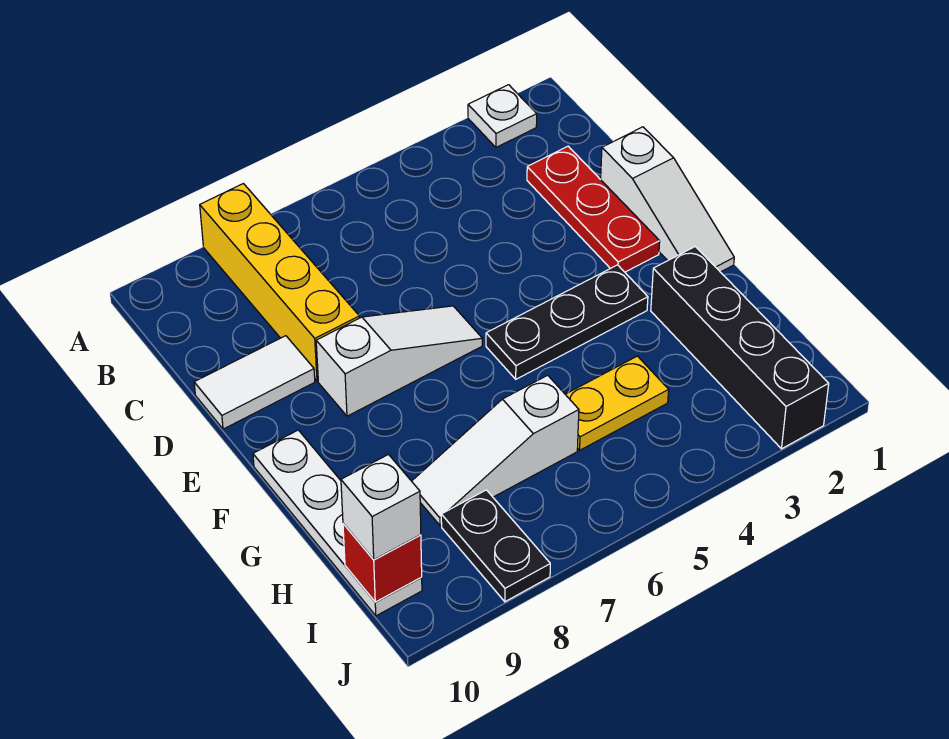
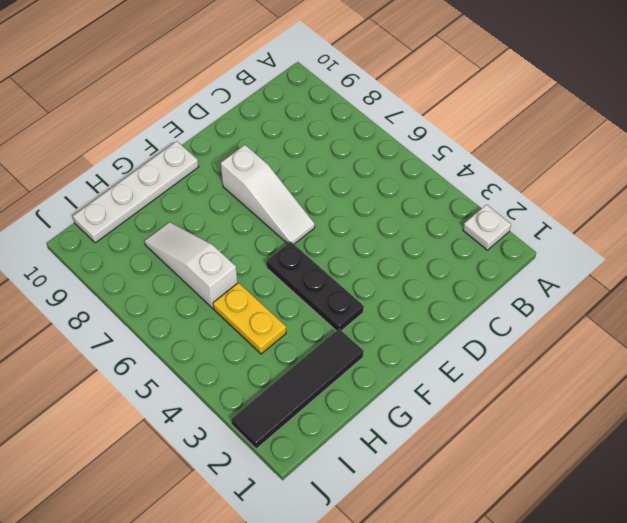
black tile G2:J2 level 1 -> black brick G2:J2 level 1
none -> yellow brick A8:D8 level 1
none -> red plate C2:E2 level 1
none -> white slope D1:F1 level 1 top D

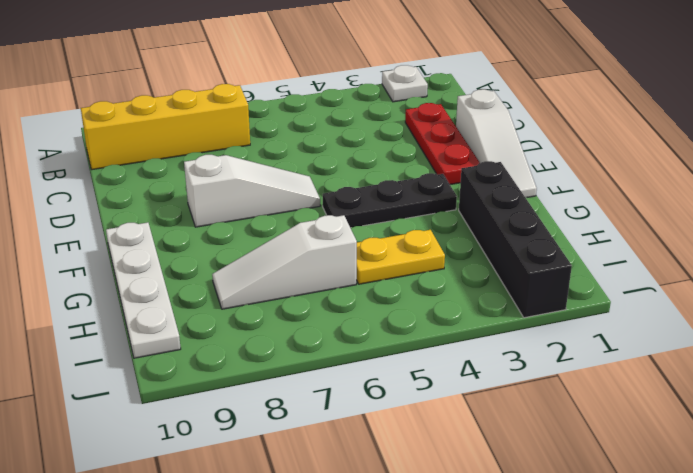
yellow brick B7:B10 level 1 -> yellow brick A8:D8 level 1
none -> white tile D9:D10 level 1
none -> black plate I8:J8 level 1
none -> red brick I10 level 2

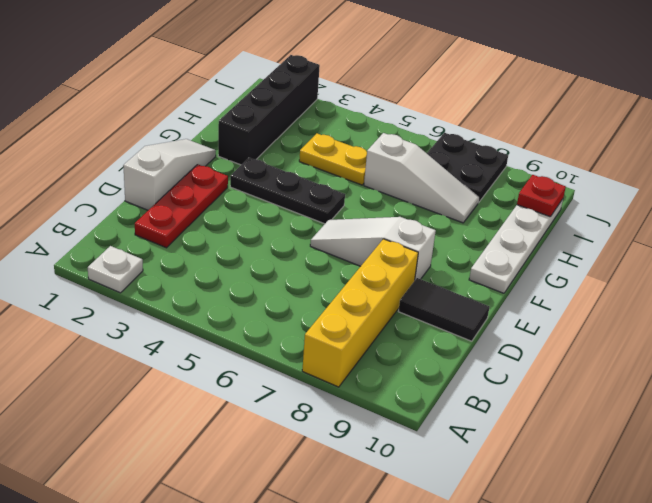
black tile D9:D10 level 1 -> white tile D9:D10 level 1
black plate I7:J8 level 1 -> black plate I8:J8 level 1
red plate I10 level 2 -> red brick I10 level 2
none -> white brick I10 level 3

